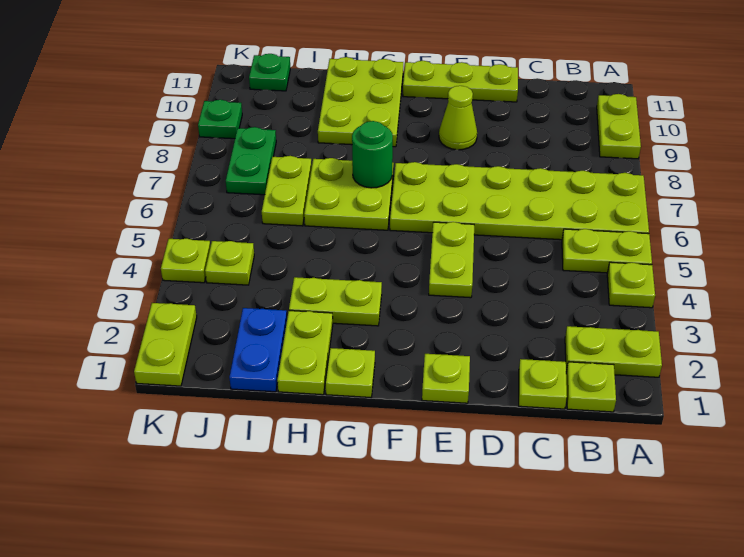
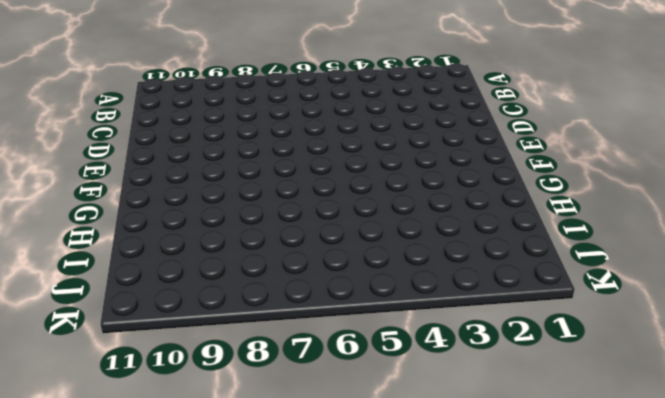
none -> lime plate A2:B2 level 1
none -> lime plate A4 level 1
none -> lime plate A5:B5 level 1

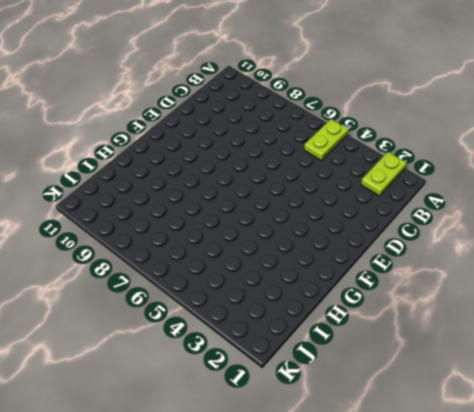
none -> lime plate A4 level 1
none -> lime plate A6:F7 level 1
none -> lime plate A9:A10 level 1

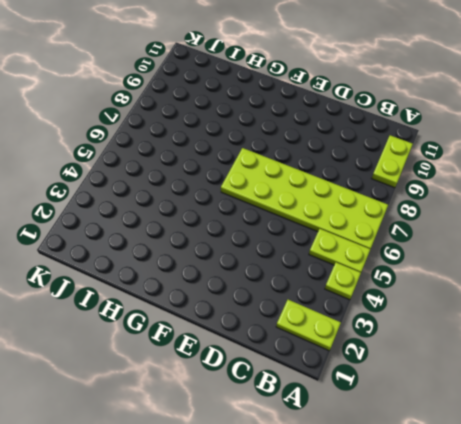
none -> lime plate B1 level 1
none -> lime plate C1 level 1
none -> lime plate D11:F11 level 1

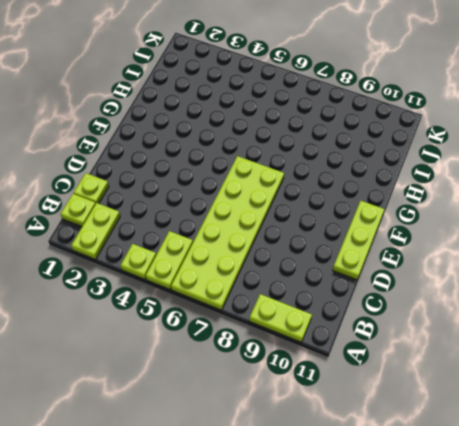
none -> lime plate E1 level 1
none -> lime plate E4:E5 level 1
none -> lime cone E9 level 1

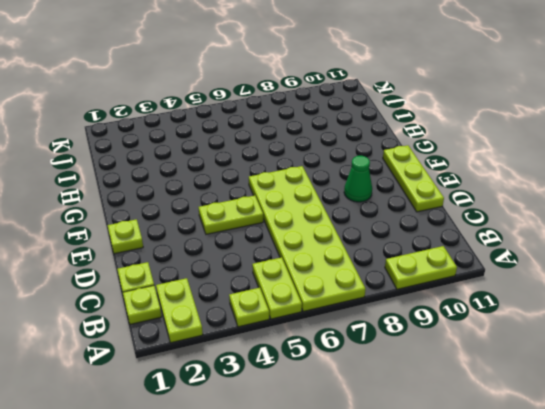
green cone E9 level 1 -> lime cone E9 level 1
none -> lime plate G1 level 1
none -> lime plate G3:H3 level 1
none -> lime plate G6:H7 level 1

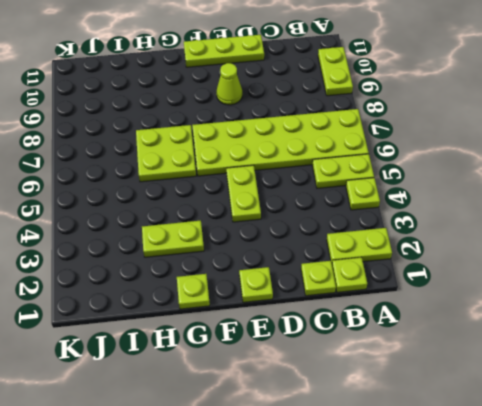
none -> lime plate G9:H11 level 1
none -> lime plate H1:H2 level 1
none -> blue plate I1:I2 level 1

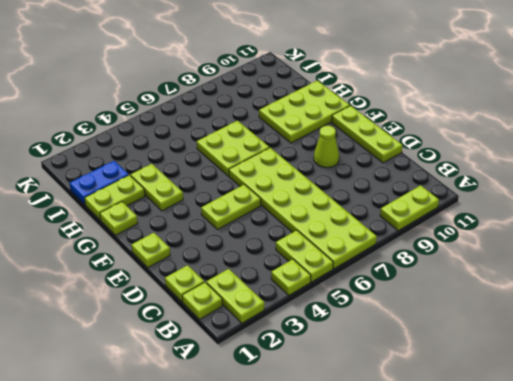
none -> lime plate I6:I7 level 1
none -> lime plate J4 level 1
none -> green plate J7:J8 level 1

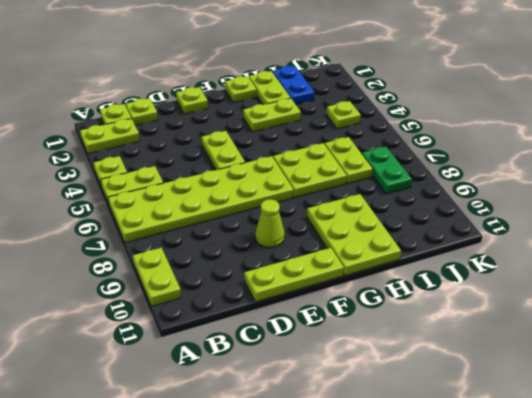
none -> green plate J11 level 1
none -> lime plate K1:K2 level 1
none -> lime plate K4 level 1

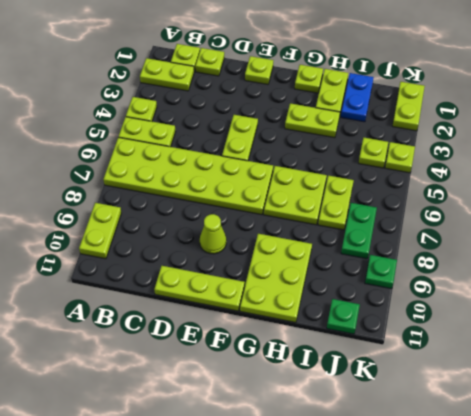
none -> green round brick G7 level 2

